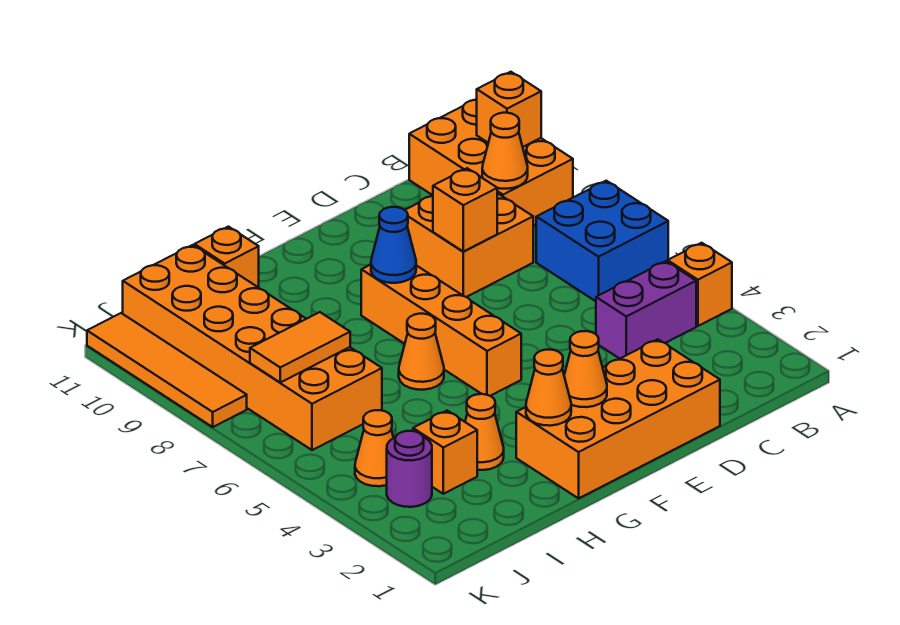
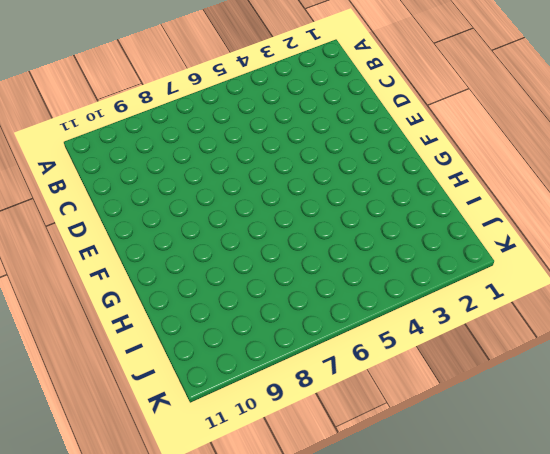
none -> orange brick A4 level 1
none -> blue brick A6:B7 level 1
none -> orange brick A9:B11 level 1

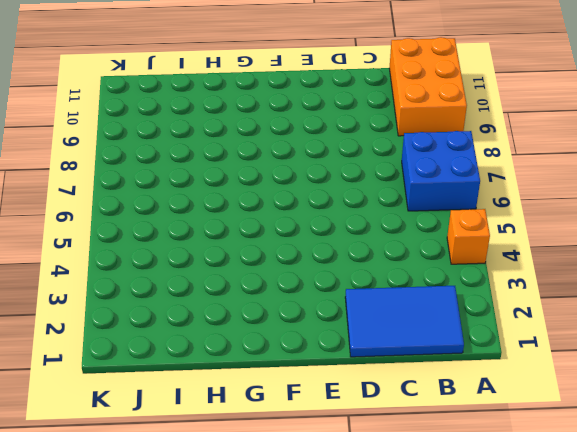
blue tile B1:D2 level 1 -> orange brick D1:G2 level 1
none -> purple brick B4:C4 level 1
none -> orange brick C8:D9 level 1
none -> orange brick F5:F8 level 1

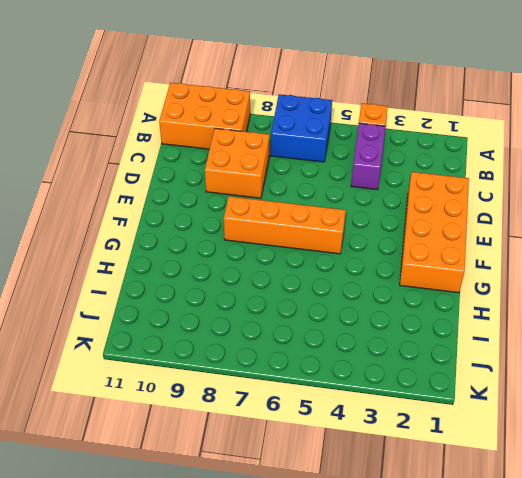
none -> orange cone G6 level 1
none -> orange cone H3 level 1
none -> orange brick H11 level 1

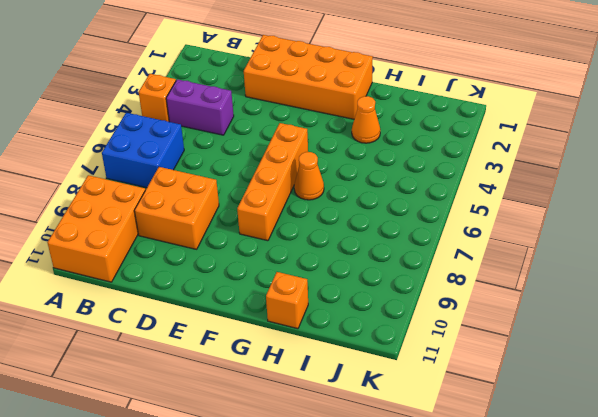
none -> orange brick I3 level 1
none -> orange brick I6:J11 level 1
none -> purple round brick J3 level 1

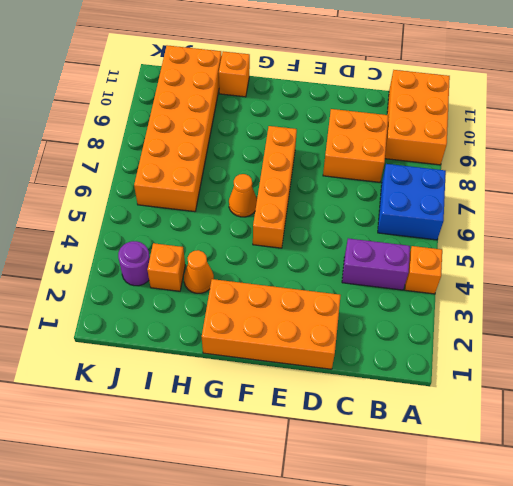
none -> orange cone J4 level 1
none -> orange tile K8:K11 level 1
none -> orange brick A10 level 2

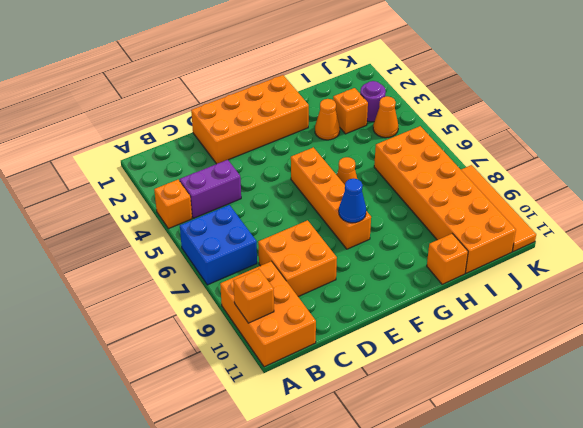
none -> orange cone B9 level 2
none -> orange brick D8 level 2
none -> orange cone F2 level 2

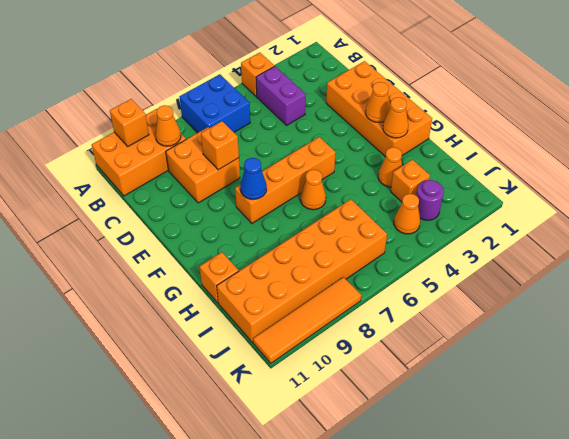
none -> orange tile I7:J7 level 2

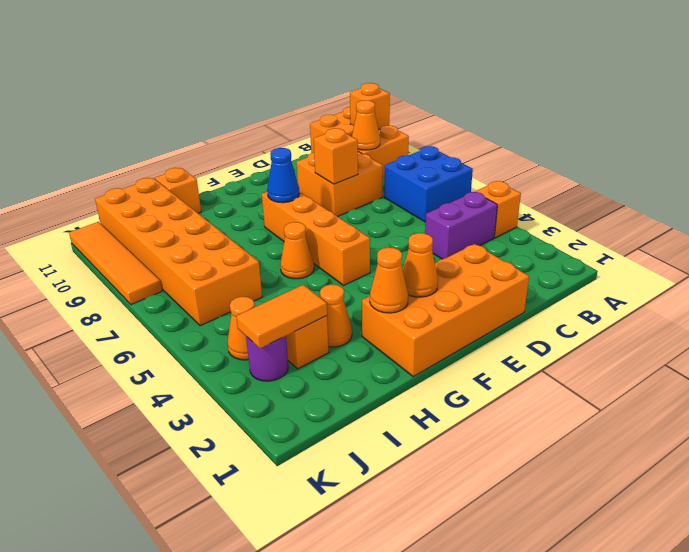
orange tile I3:J3 level 2 -> orange tile I7:J7 level 2

